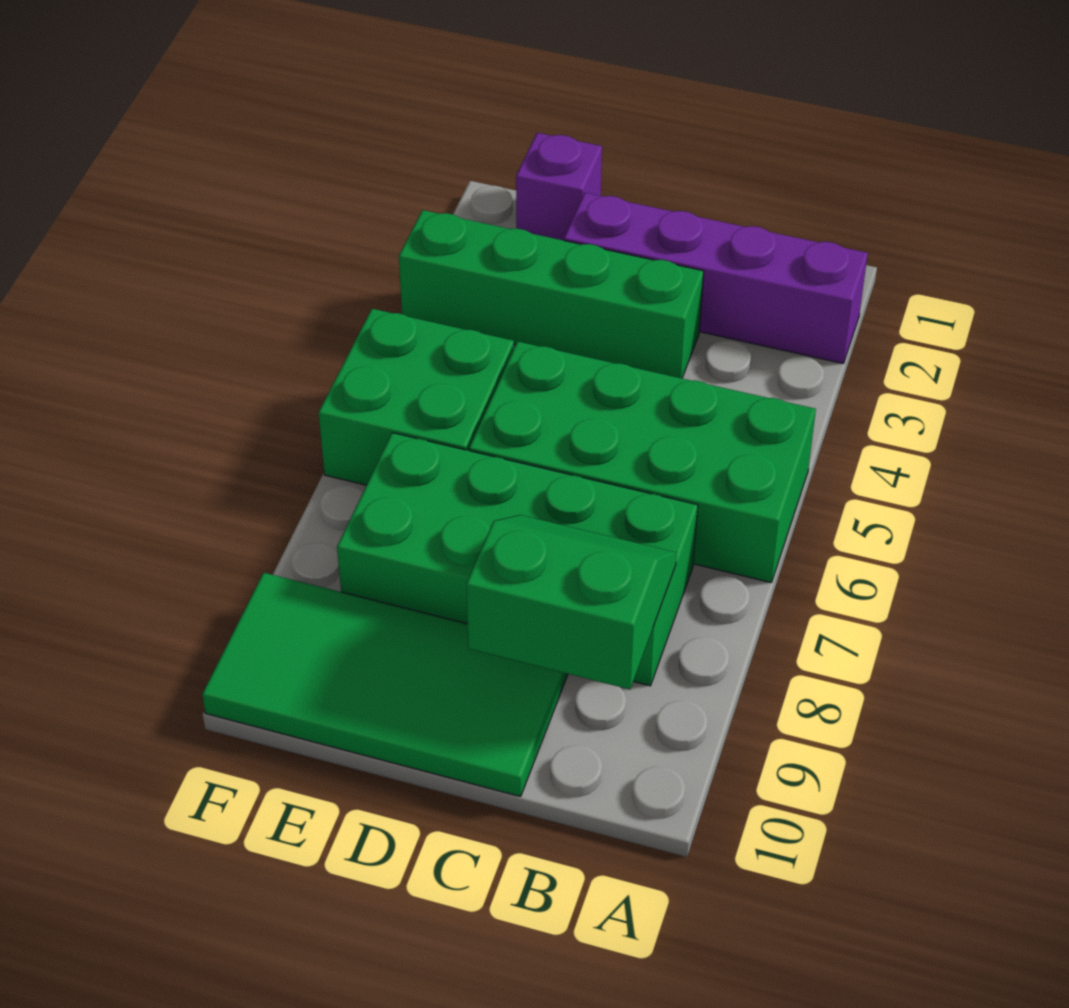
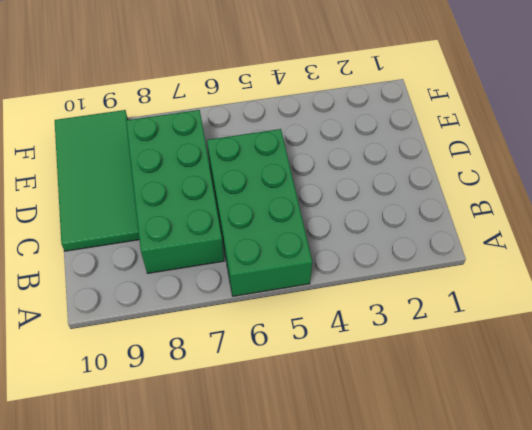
none -> purple brick A2:D2 level 1
none -> green brick C3:F3 level 1

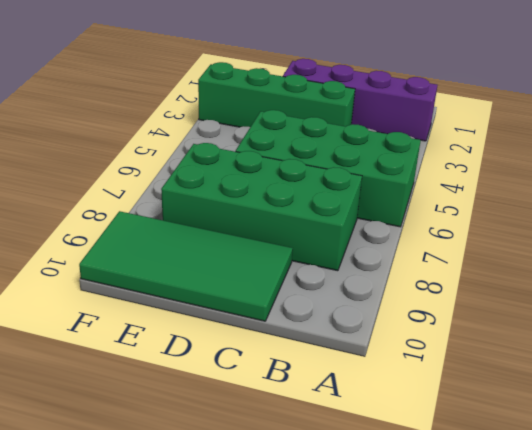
none -> purple brick E1 level 1
none -> green brick E5:F6 level 1

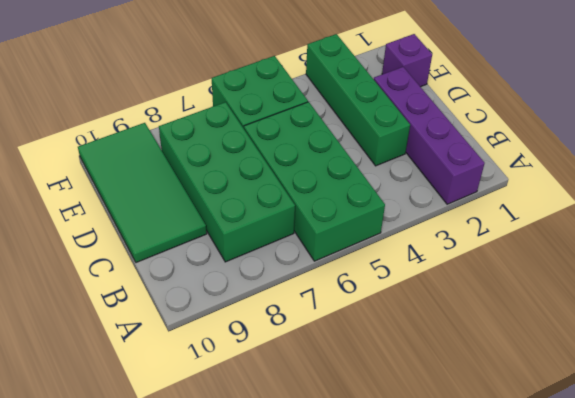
none -> green slope B8:C9 level 2 top 9

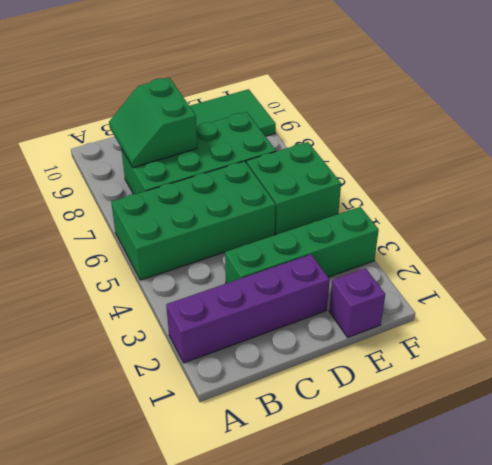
green slope B8:C9 level 2 top C -> green slope B8:C9 level 2 top 9

